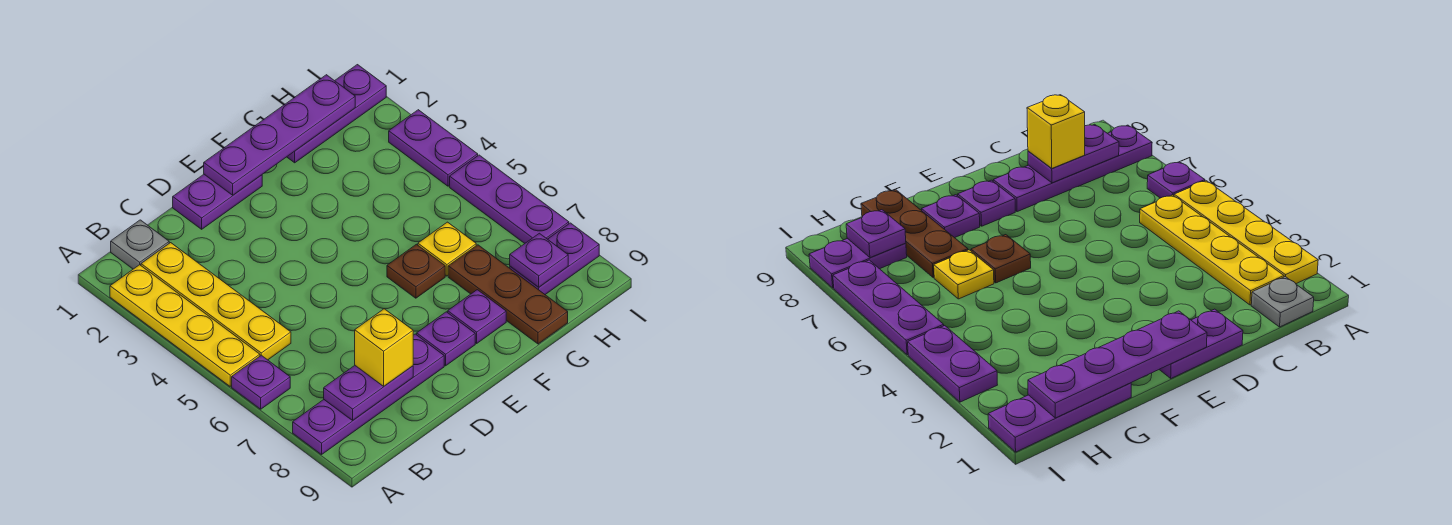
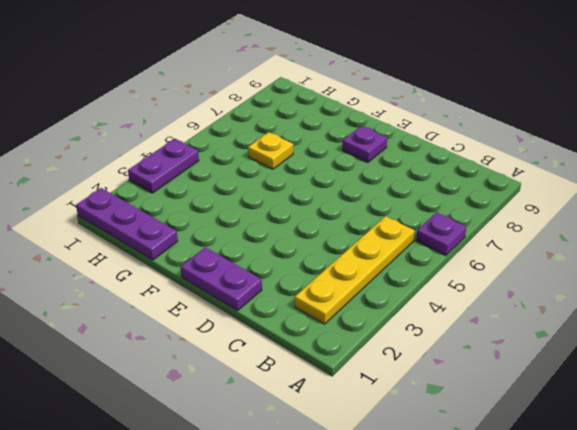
none -> yellow plate A2:A5 level 1
none -> purple plate A8:D8 level 1
none -> grey plate B1 level 1

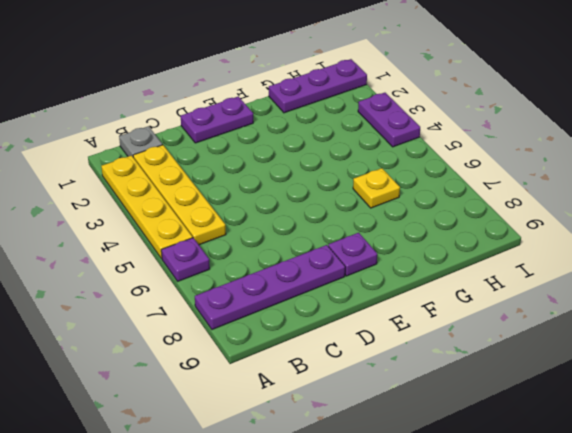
none -> brown plate F6 level 1
none -> purple plate F8 level 1
none -> brown plate G7:G9 level 1

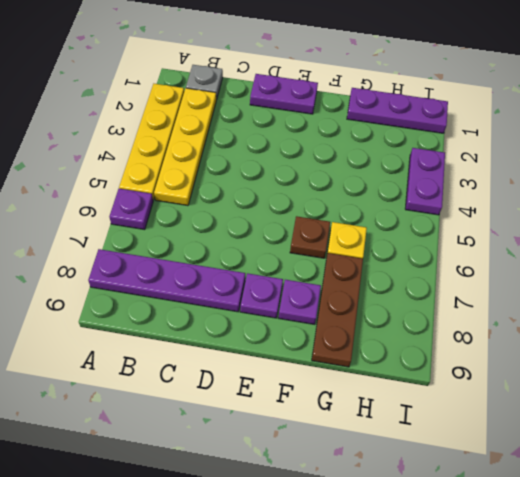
none -> purple plate H8:I8 level 1
none -> purple plate I5:I7 level 1
none -> purple plate B8:C8 level 2

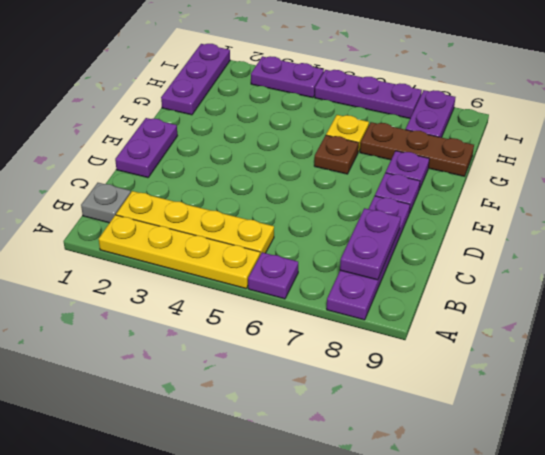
none -> purple plate E1:H1 level 2
none -> purple plate H8 level 2
none -> yellow brick C8 level 3

